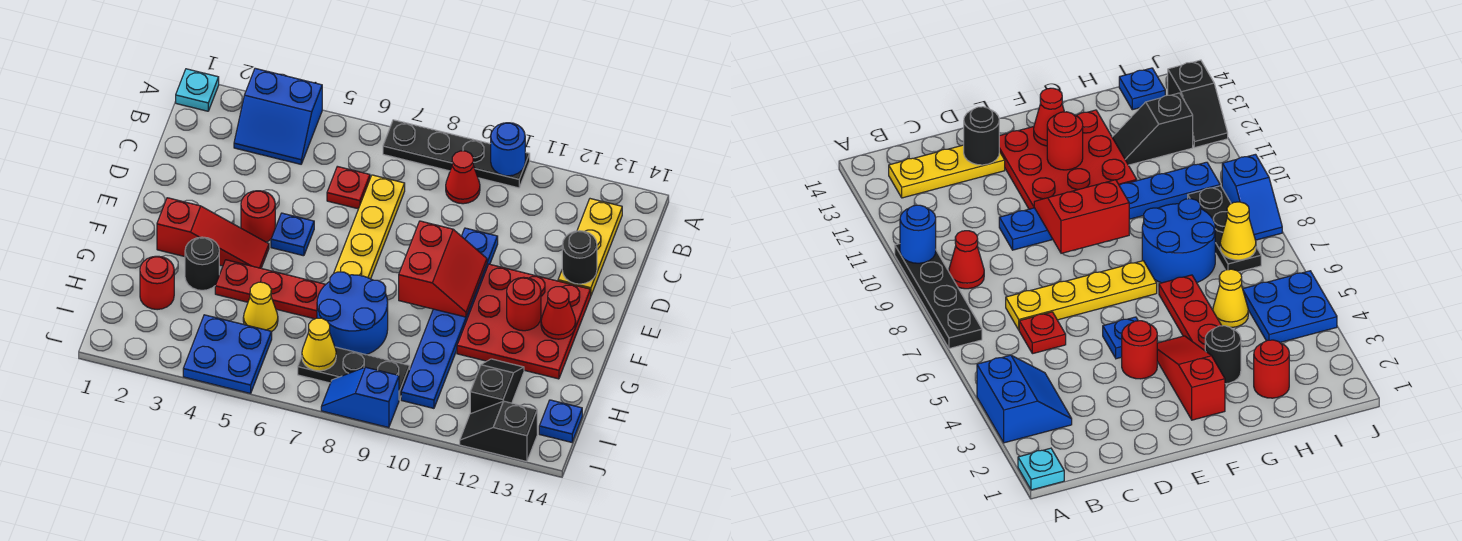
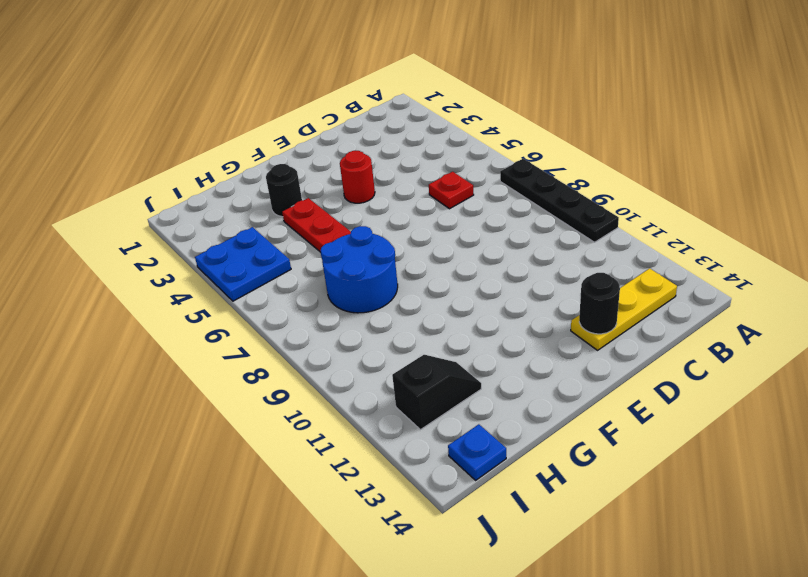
none -> cyan plate A1 level 1
none -> blue slope A3:B4 level 1 top A
none -> red cone B9 level 1

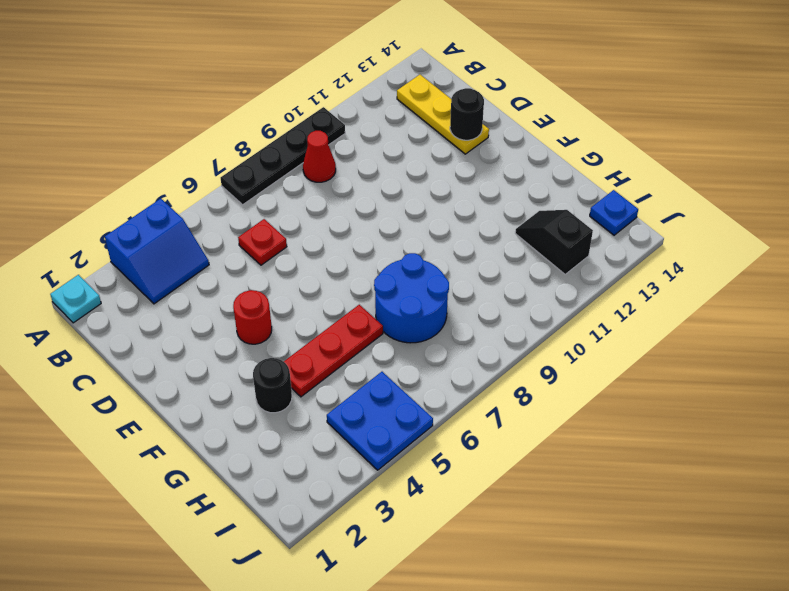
none -> yellow plate C7:F7 level 1
none -> blue plate D10:I10 level 1
none -> blue plate E5 level 1

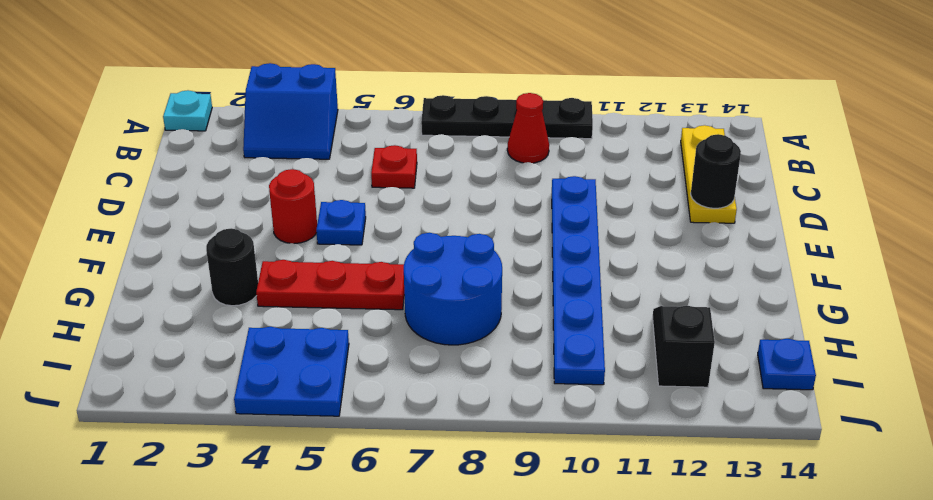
none -> yellow plate C7:F7 level 1
none -> red plate E11:G13 level 1
none -> red slope F2:F4 level 1 top 2

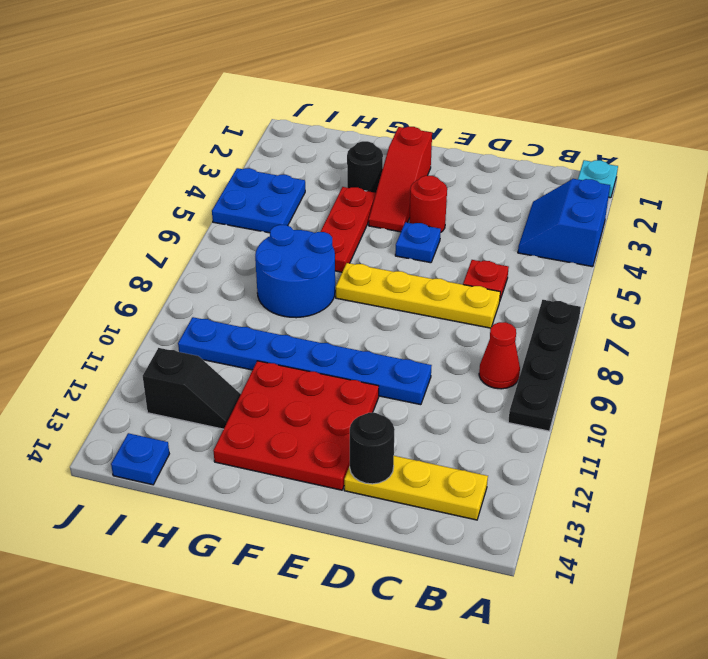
none -> red round brick H2 level 1
none -> yellow cone H5 level 1
none -> black plate I7:I9 level 1

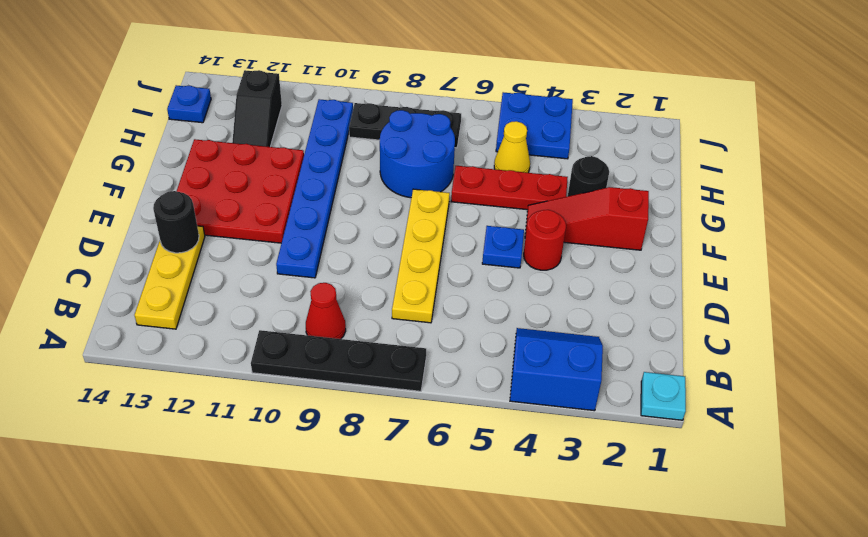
none -> red plate C6 level 1
none -> red round brick H2 level 1
none -> blue slope J8:J9 level 1 top 9

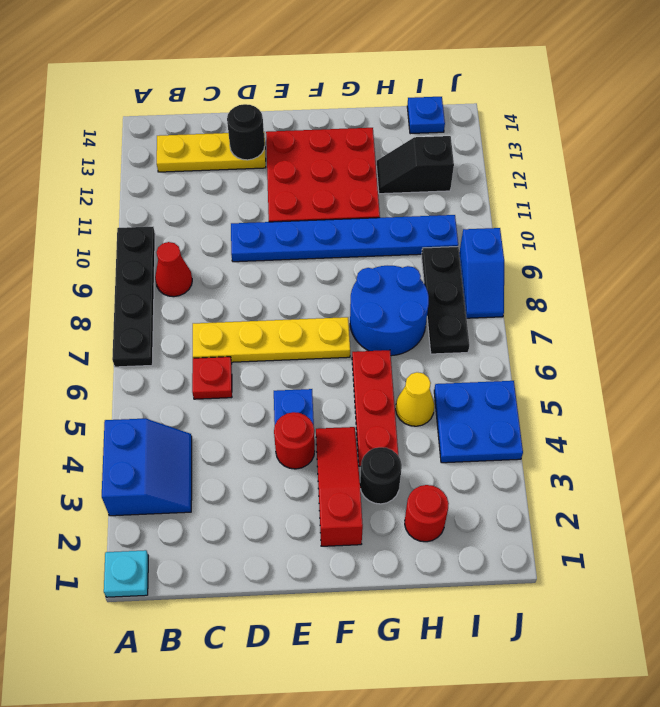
none -> black slope J12:J13 level 1 top 13
none -> blue round brick A10 level 2
none -> red slope E9:F10 level 2 top 9

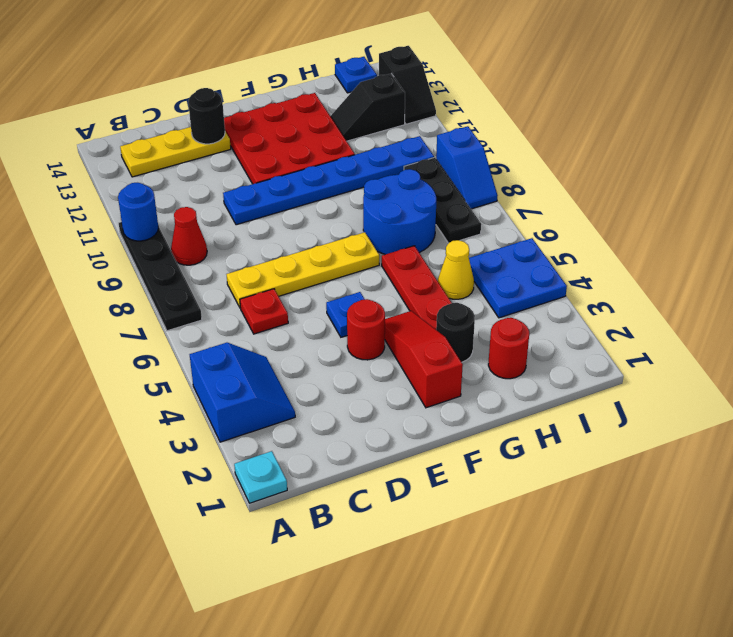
none -> red slope E9:F10 level 2 top 9
none -> red round brick F12 level 2
none -> red cone F13 level 2

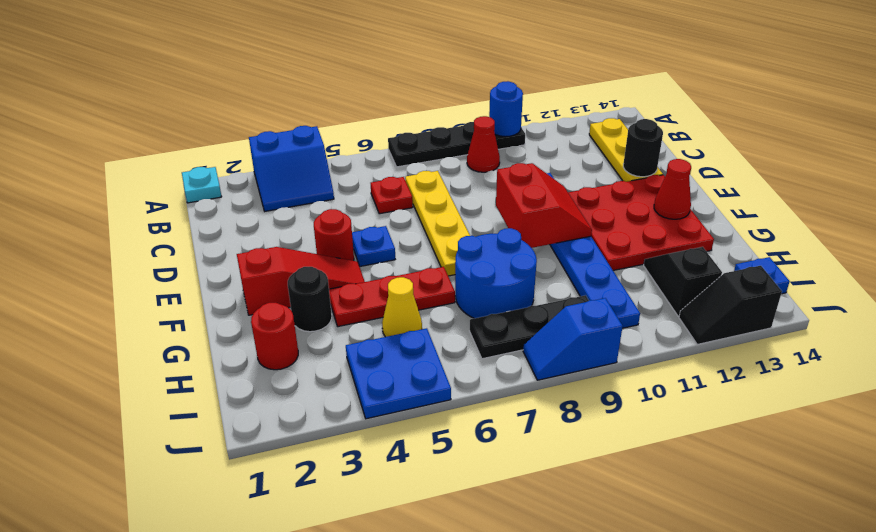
none -> red round brick F12 level 2
none -> yellow cone I7 level 2

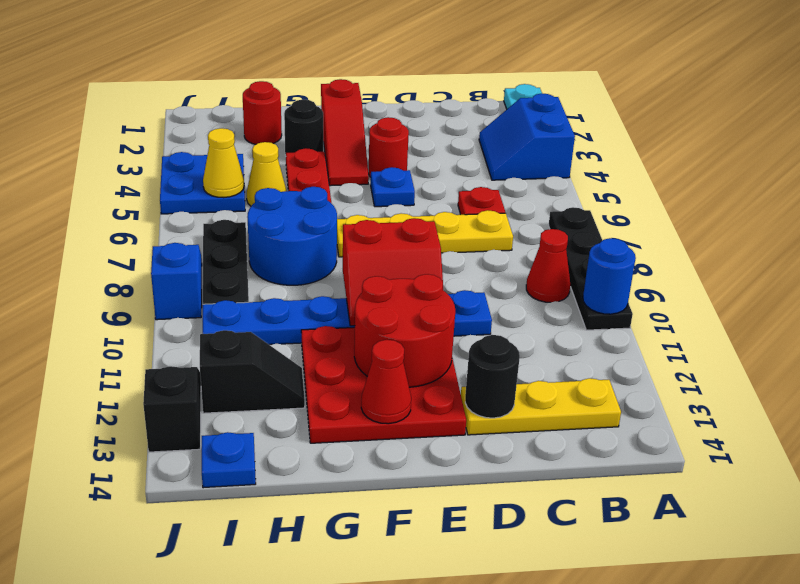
red round brick E11:F12 level 2 -> red round brick F12 level 2
yellow cone I5 level 2 -> yellow cone I7 level 2

